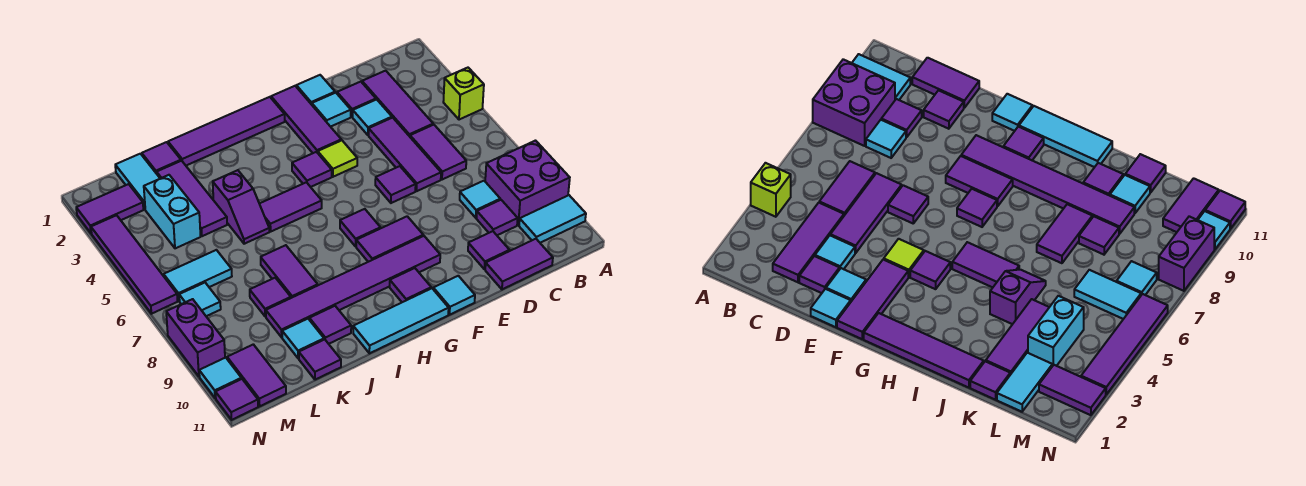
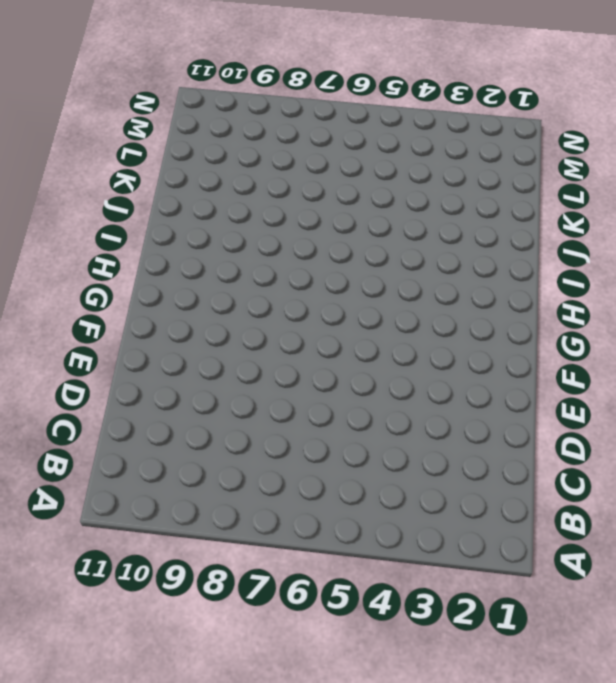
none -> lime brick A4 level 1
none -> purple brick A8:B9 level 1
none -> cyan tile A10:B10 level 1
none -> purple tile C2:C4 level 1

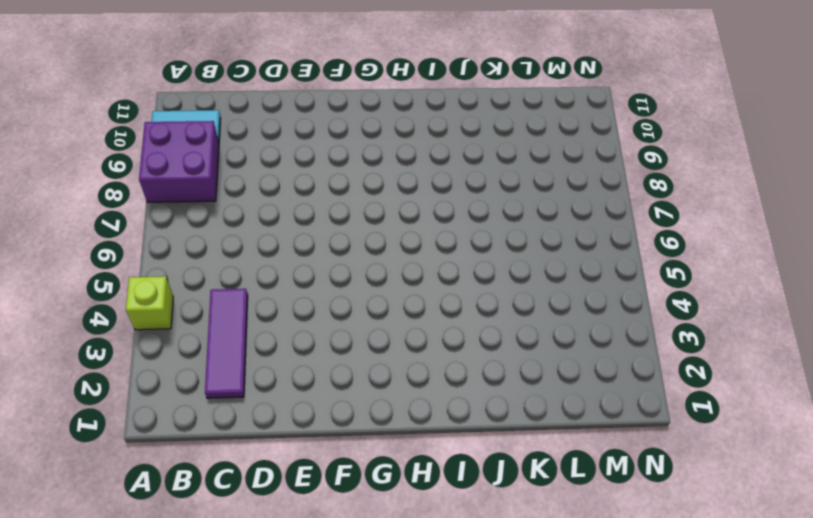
none -> purple tile C5:C6 level 1
none -> cyan tile C8 level 1
none -> purple tile C9 level 1
none -> purple tile C11:D11 level 1

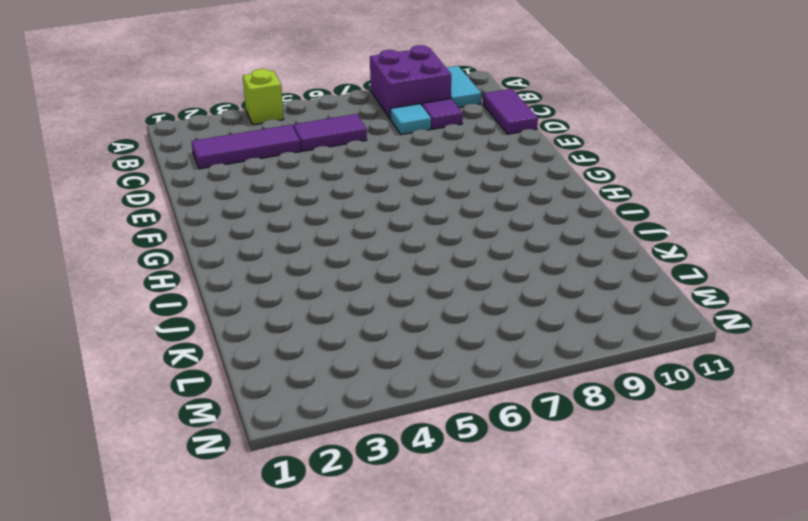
none -> purple tile D2 level 1
none -> cyan tile D3 level 1
none -> purple tile D4:D6 level 1
none -> purple tile D10 level 1

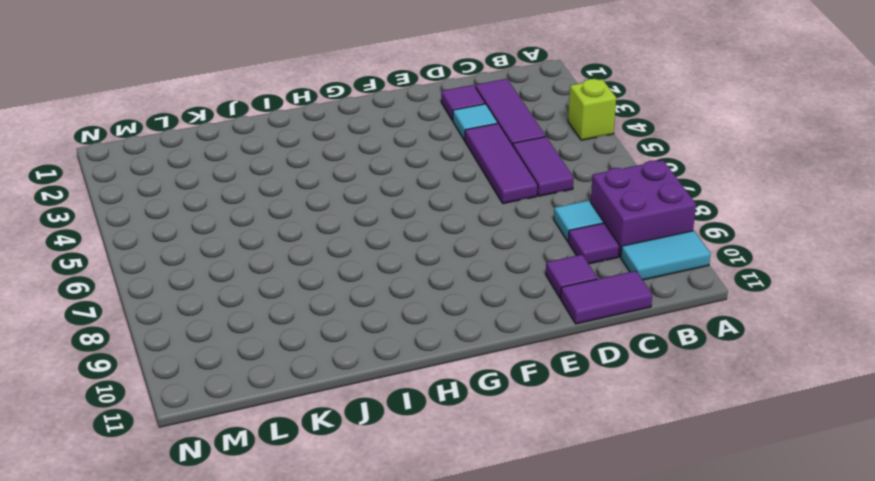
none -> cyan tile E1 level 1
none -> cyan tile E2 level 1
none -> purple tile E6 level 1
none -> purple tile F1:F3 level 1

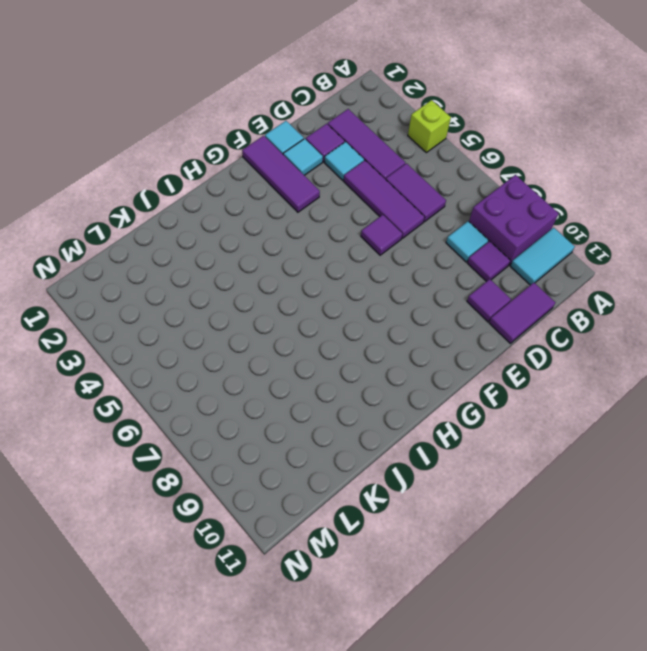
none -> lime tile F4 level 1
none -> purple tile F8:G8 level 1
none -> purple tile F9:K9 level 1
none -> cyan tile F11 level 1

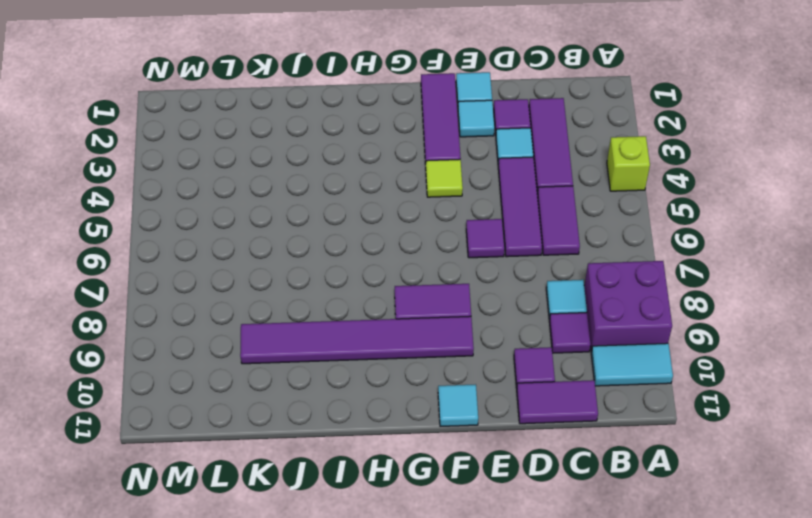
none -> purple tile G1:J1 level 1
none -> purple tile G4 level 1
none -> purple tile G7 level 1
none -> purple tile G10 level 1

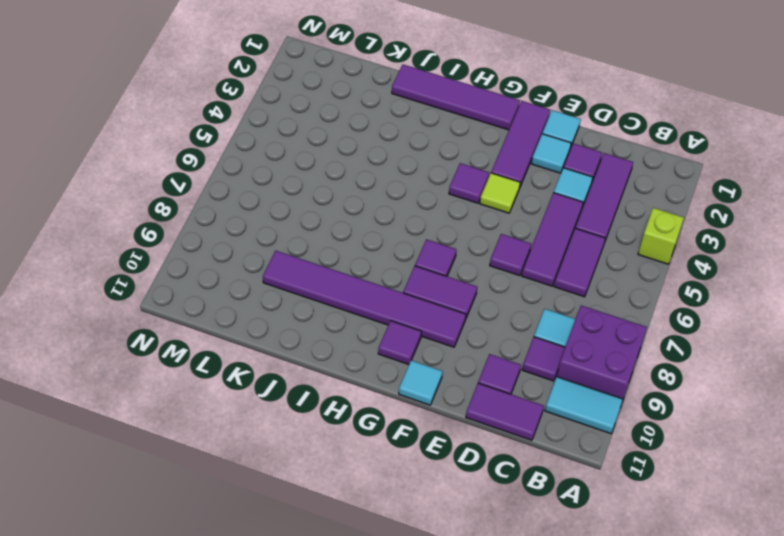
none -> cyan tile G11:I11 level 1
none -> purple tile H5:I5 level 1
none -> purple slope J4:J5 level 1 top 4
none -> purple tile J7:J8 level 1

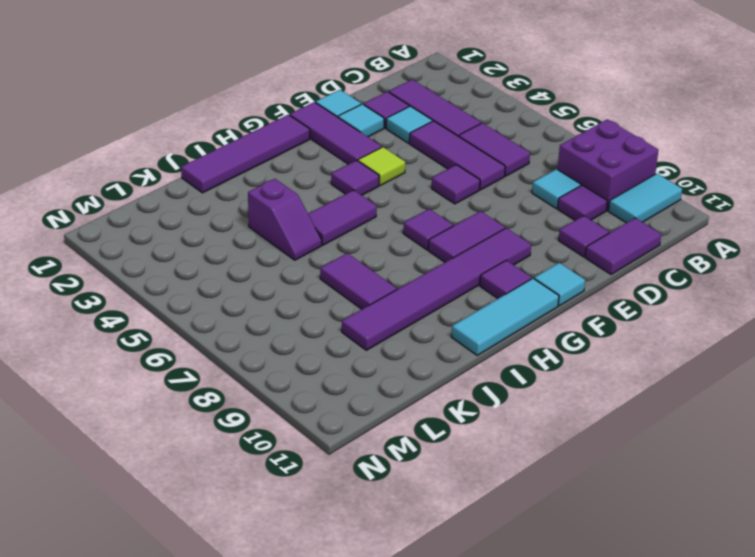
none -> lime brick A4 level 1
none -> purple tile J10 level 1
none -> purple tile K1 level 1
none -> purple tile K2:K4 level 1

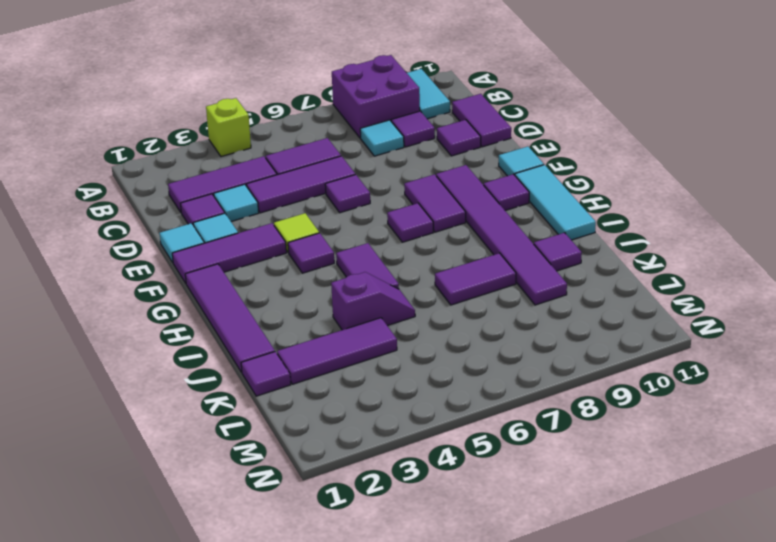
none -> purple tile K8 level 1
none -> cyan tile K10 level 1
none -> purple tile K11 level 1
none -> cyan tile L1:L2 level 1

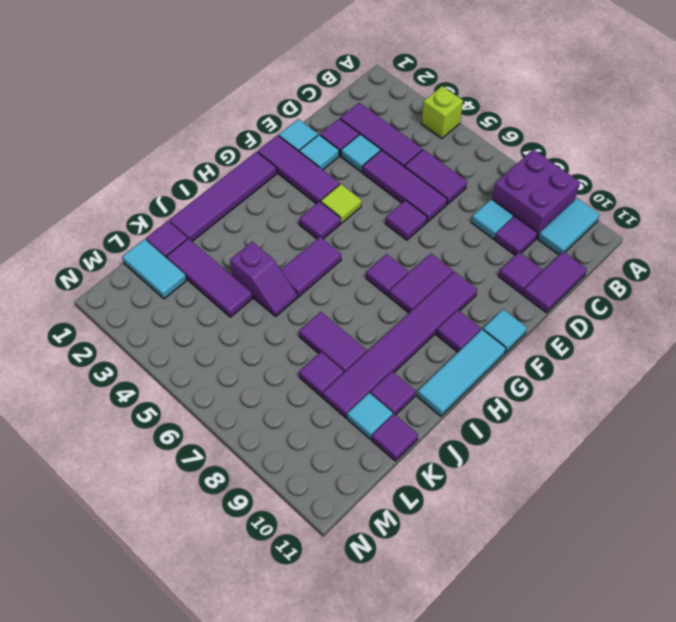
none -> cyan brick L3:L4 level 1
none -> cyan tile L6:M6 level 1
none -> purple tile M2:N2 level 1
none -> cyan tile M7 level 1

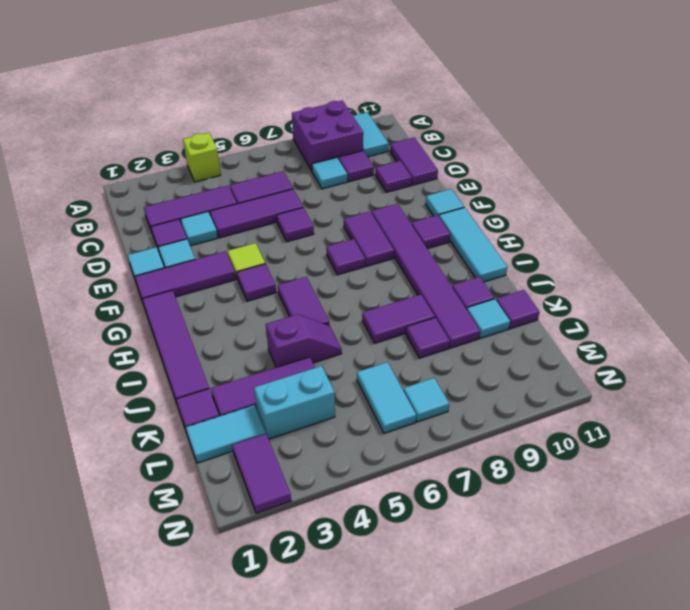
none -> purple tile M10:M11 level 1
none -> purple tile N3:N6 level 1
none -> purple brick N8:N9 level 1
none -> cyan tile N10 level 1

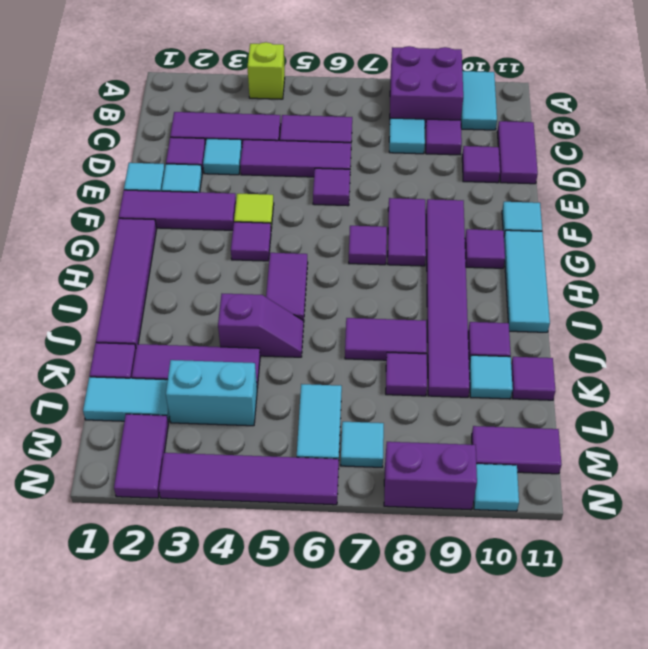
none -> purple tile N11 level 1

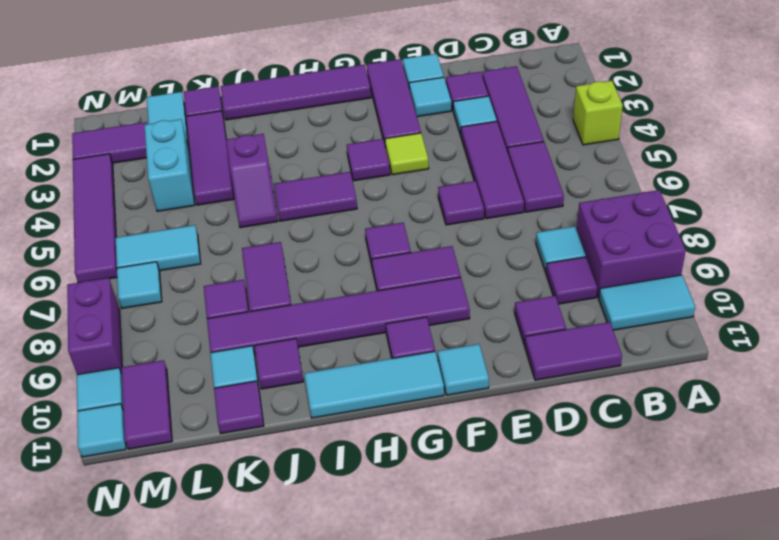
cyan tile N11 level 1 -> purple tile N11 level 1

